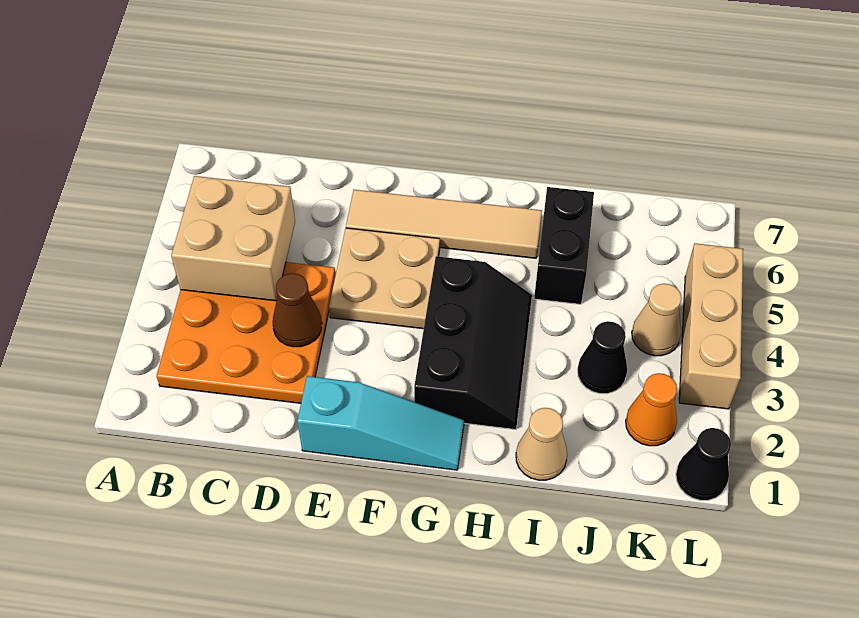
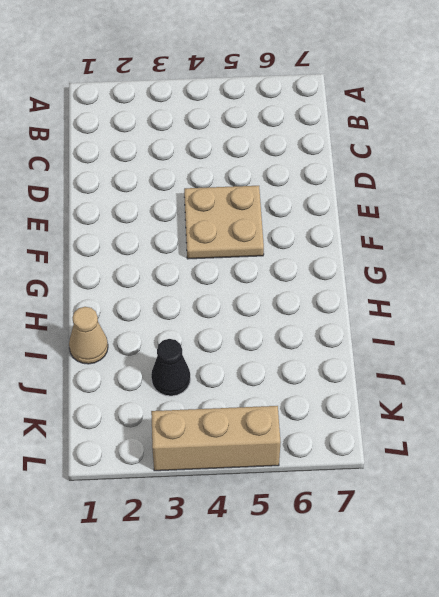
none -> orange plate B2:D4 level 1
none -> cyan slope E1:G1 level 1 top E
none -> tan tile E6:H6 level 1

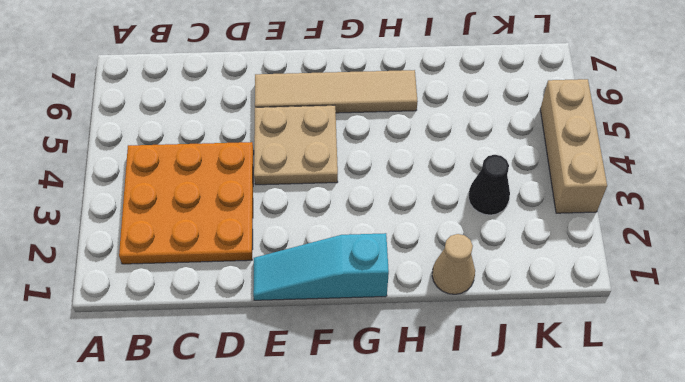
cyan slope E1:G1 level 1 top G -> cyan slope E1:G1 level 1 top E
none -> black slope G2:H4 level 1 top G
none -> black brick I5:I6 level 1
none -> orange cone K2 level 1

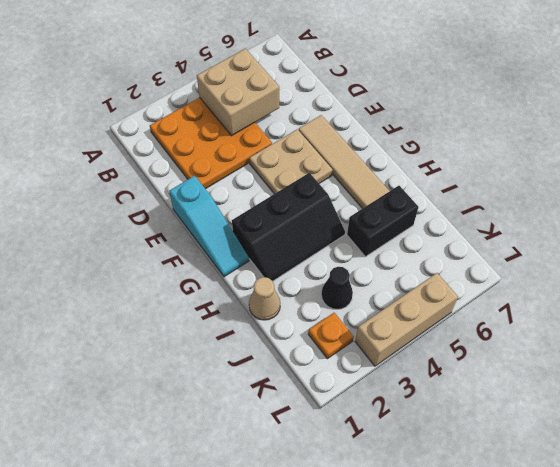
orange plate K2 level 1 -> orange cone K2 level 1
none -> tan cone K4 level 1
none -> black cone L1 level 1
none -> brown cone D3 level 2

